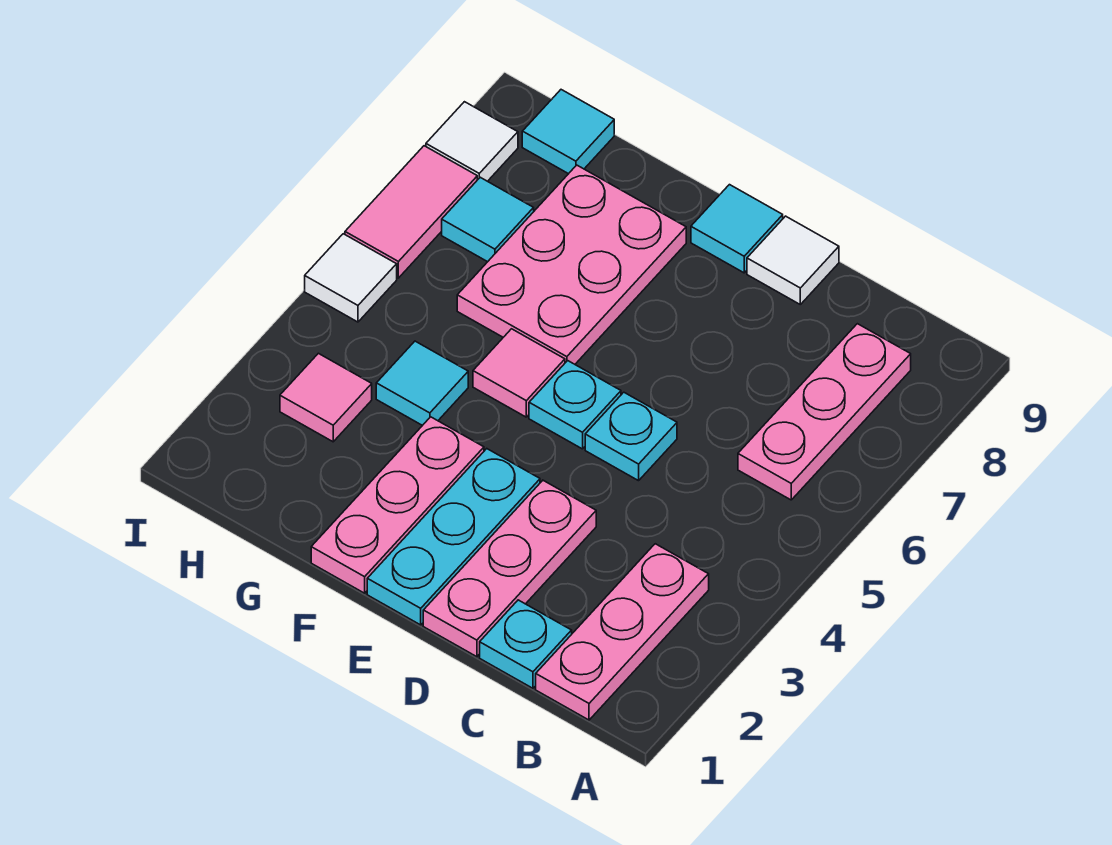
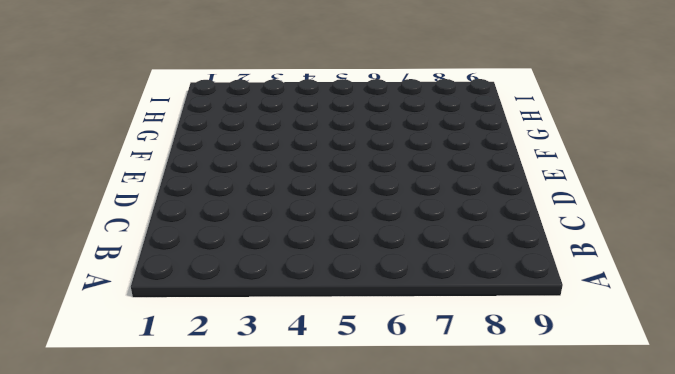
none -> pink plate B1:B3 level 1
none -> pink plate B6:B8 level 1
none -> cyan plate C1 level 1

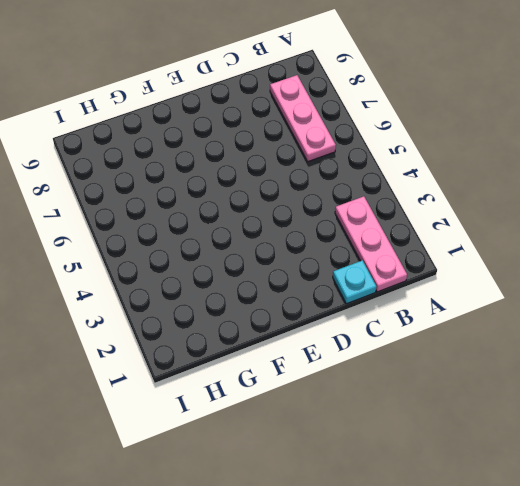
none -> pink plate D1:D3 level 1
none -> cyan plate D5 level 1
none -> white tile D9 level 1

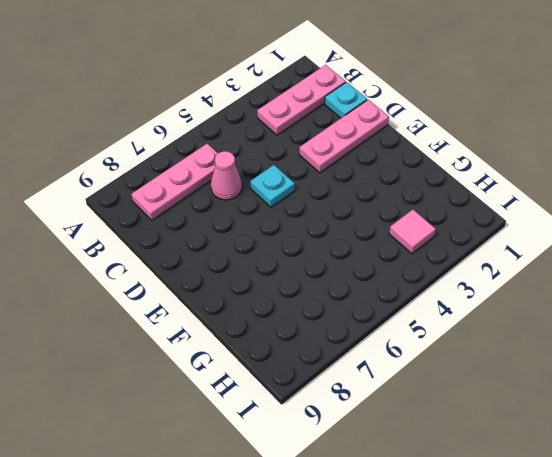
pink cone C6 level 1 -> none
none -> white tile D9 level 1
none -> cyan plate E1:E3 level 1
none -> cyan plate E5 level 1

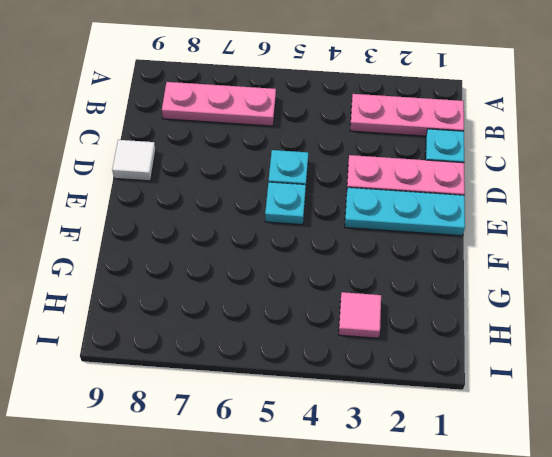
none -> cyan tile E9 level 1
none -> pink plate F1:F3 level 1
none -> pink tile F5 level 1

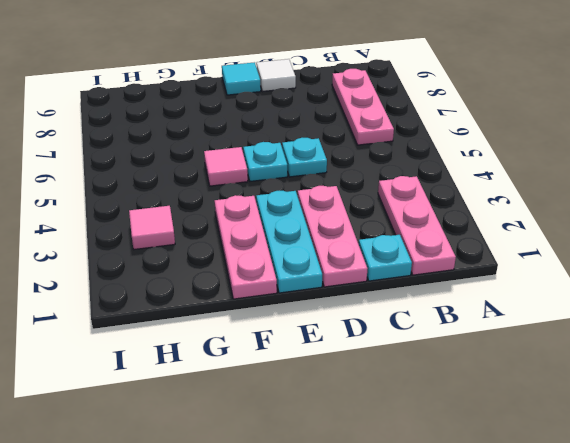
none -> pink plate F6:G8 level 1
none -> cyan tile G4 level 1
none -> cyan tile H7 level 1

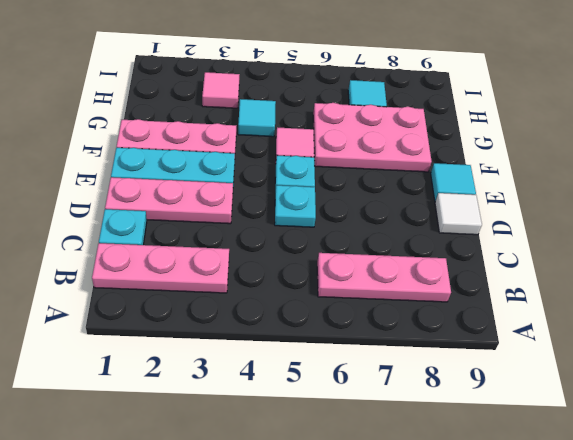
none -> cyan tile H9 level 1
none -> white tile I5 level 1
none -> pink tile I6:I7 level 1

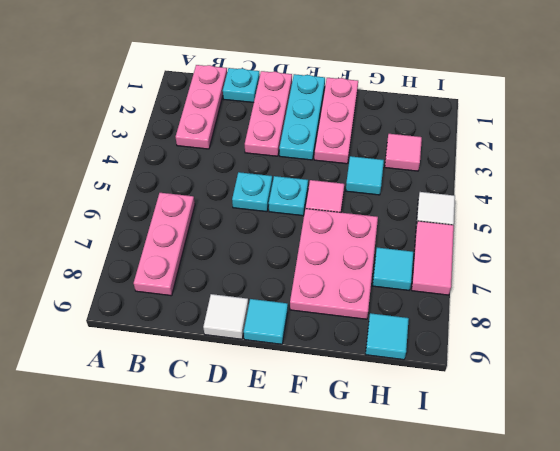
none -> white tile I8 level 1

